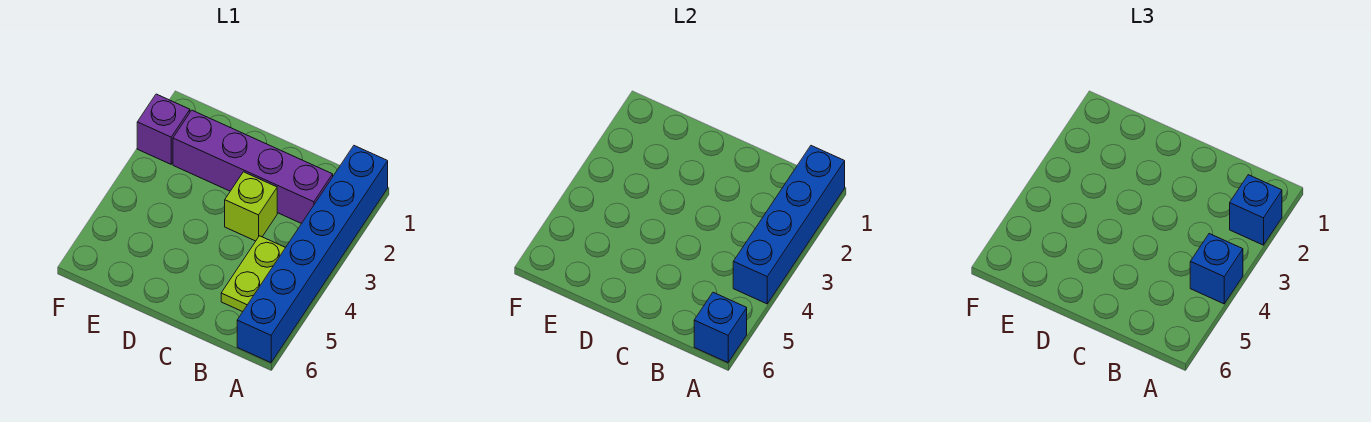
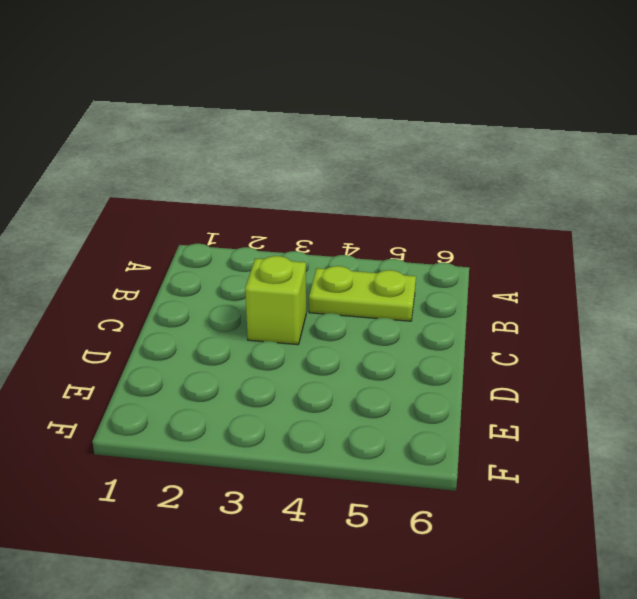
none -> blue brick A1:A6 level 1
none -> purple brick B2:E2 level 1

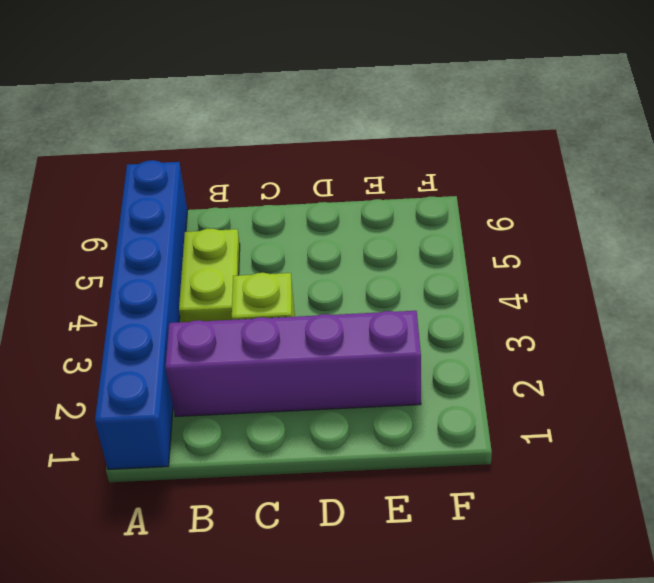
none -> purple brick F2 level 1
none -> blue brick A1:A4 level 2

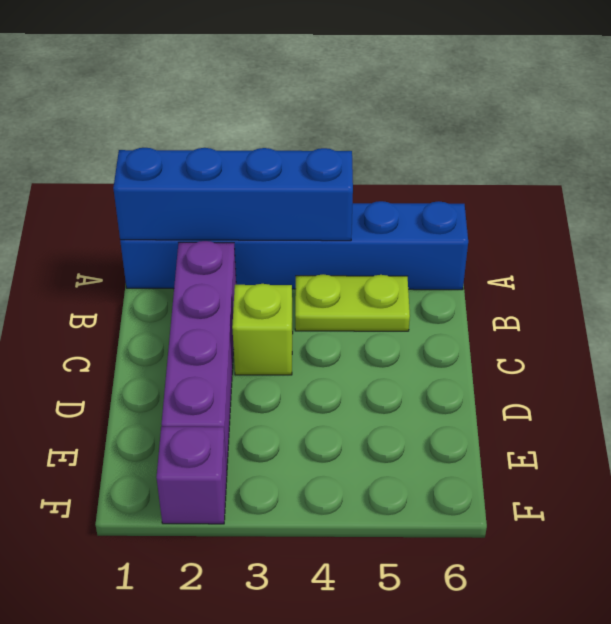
none -> blue brick A6 level 2
none -> blue brick A2 level 3

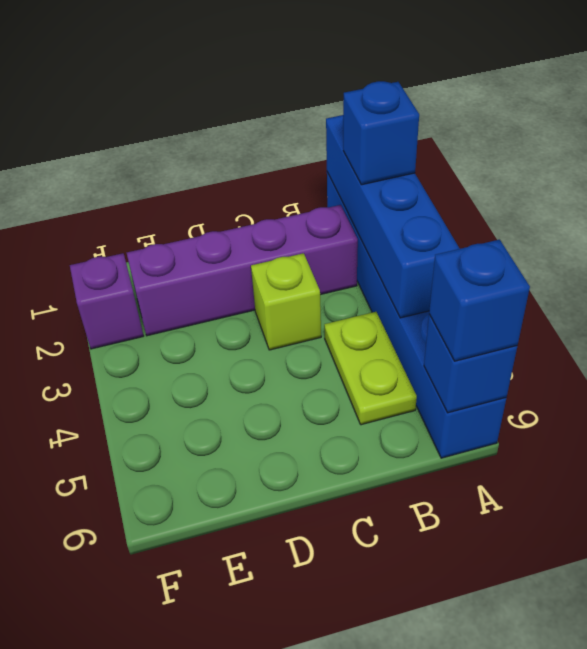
blue brick A6 level 3 -> blue brick A4 level 3

